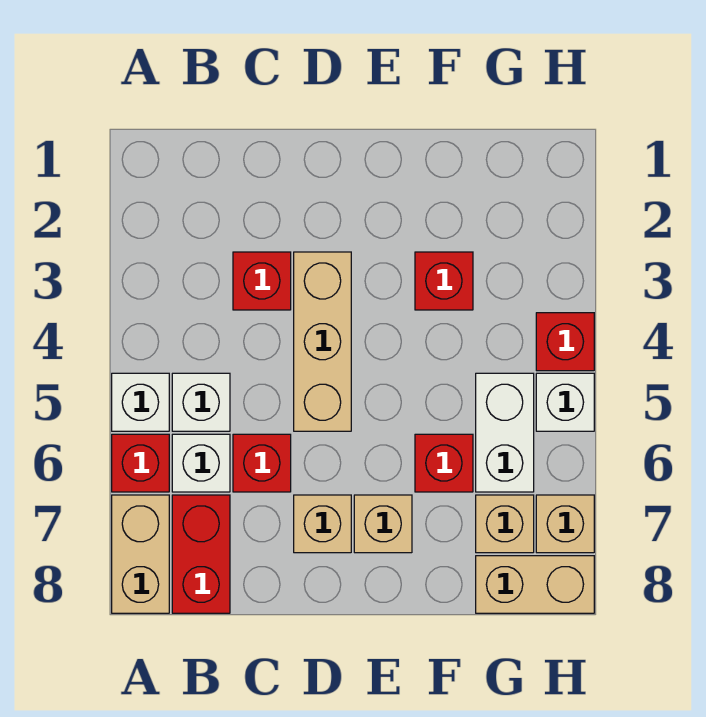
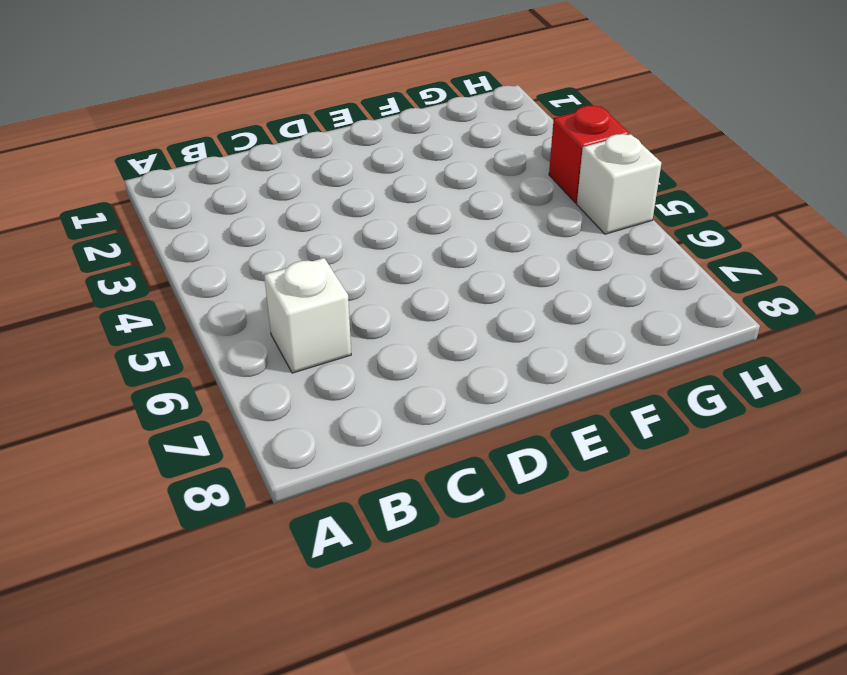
none -> white brick A5 level 1
none -> red brick A6 level 1
none -> tan brick A7:A8 level 1

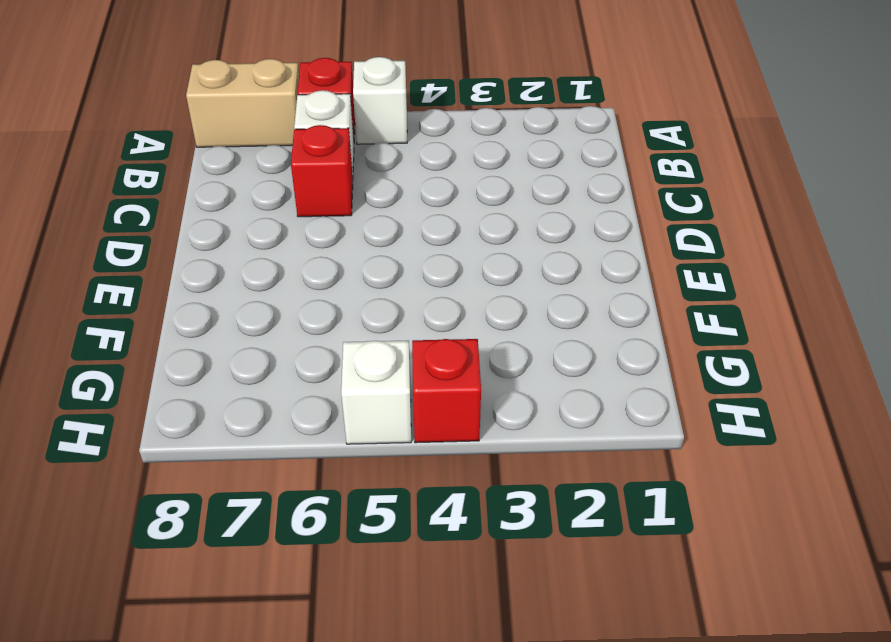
none -> white brick B5 level 1
none -> red brick B7:B8 level 1
none -> red brick C3 level 1

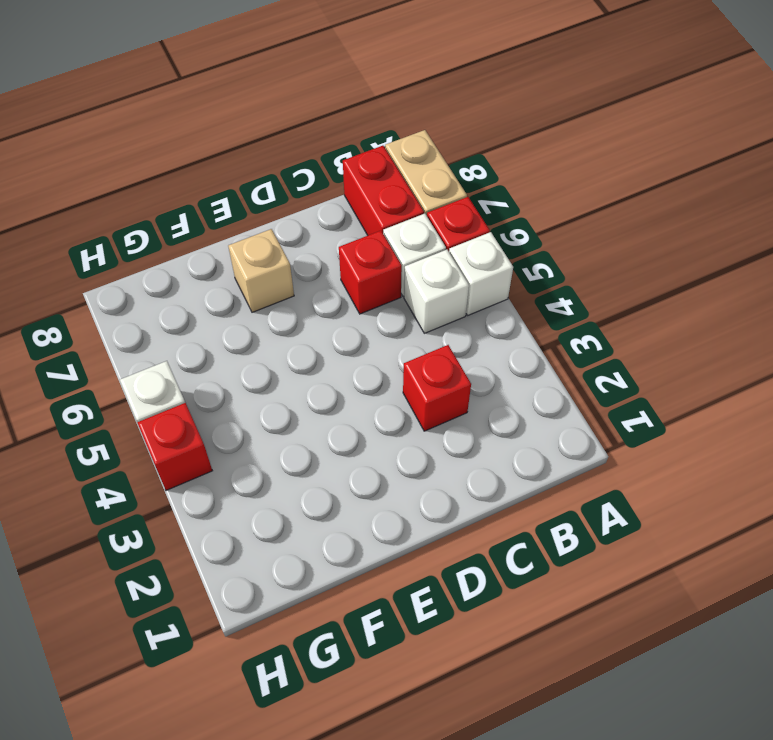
none -> tan brick D3:D5 level 1
none -> tan brick D7 level 1
none -> red brick F3 level 1

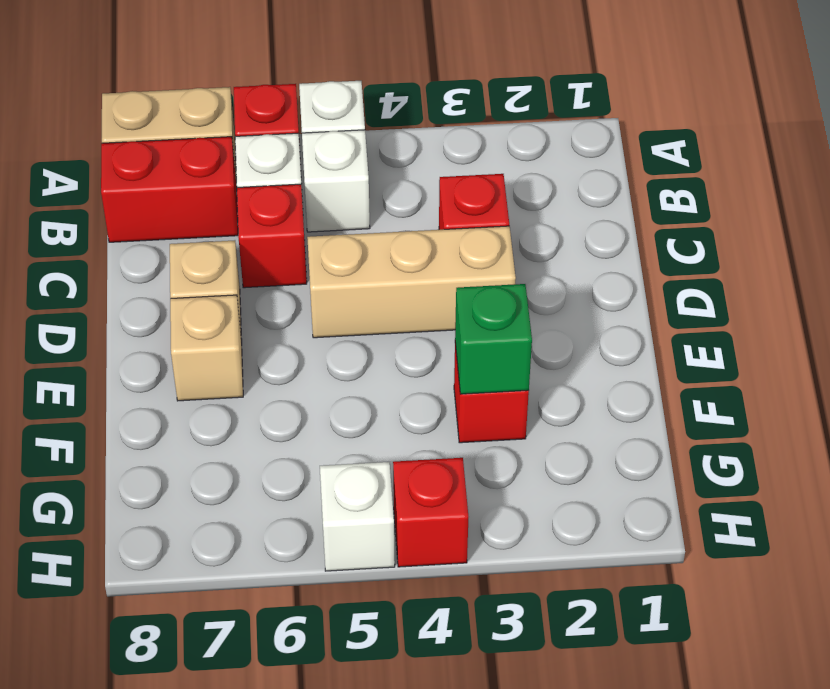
green brick F3 level 2 -> none
none -> red brick F6 level 1
none -> white brick G5:G6 level 1
none -> tan brick G7 level 1

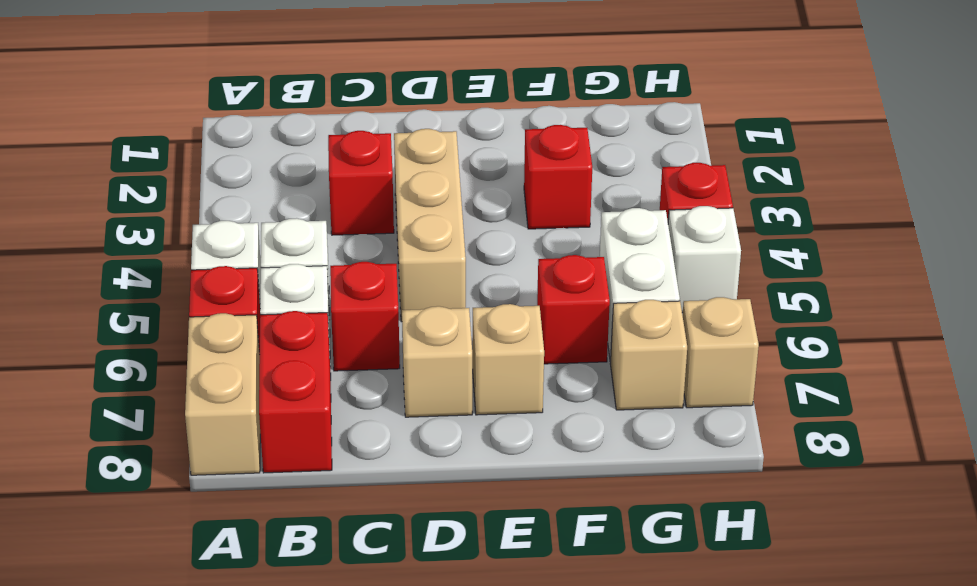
none -> tan brick G8:H8 level 1

